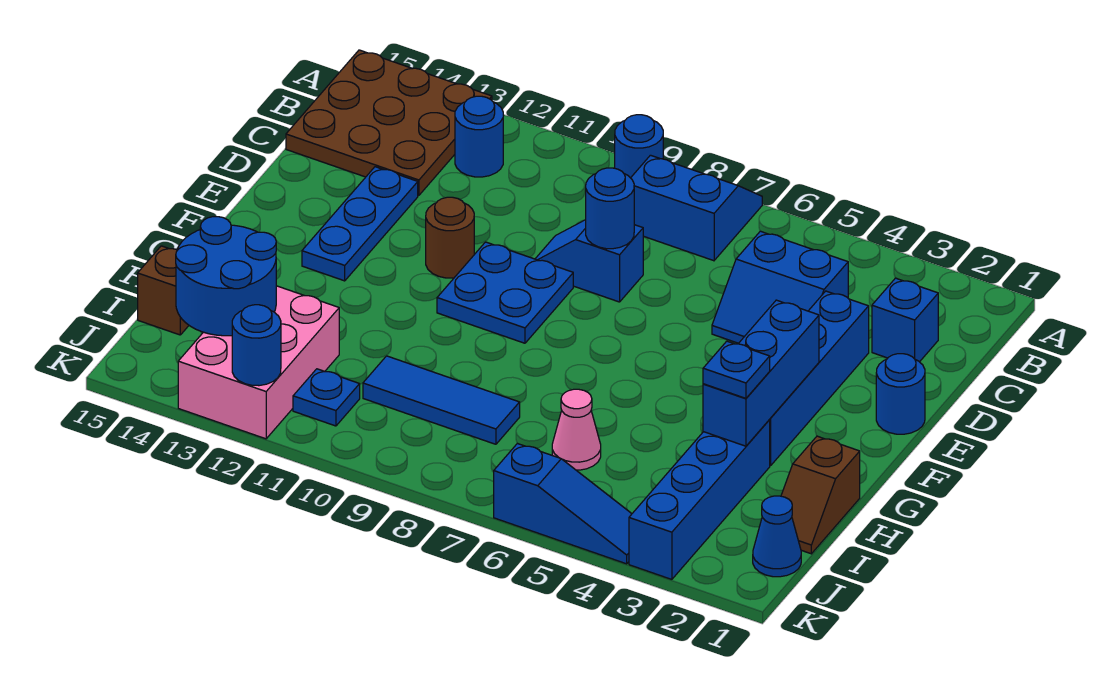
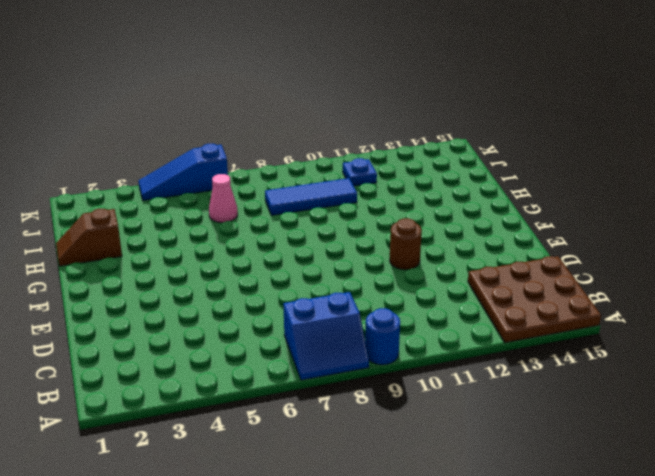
brown slope H1:H2 level 1 top 2 -> brown slope H1:I1 level 1 top H
none -> blue round brick B12 level 1
none -> blue brick C2 level 1
none -> blue slope C4:D5 level 1 top C

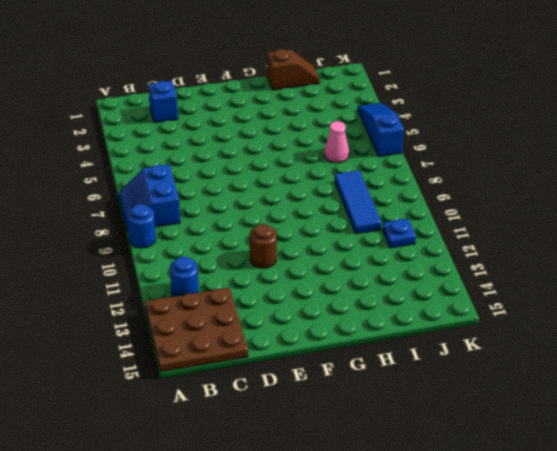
none -> blue slope C4:D5 level 1 top C
none -> blue brick D3:G3 level 1
none -> blue slope D8:D9 level 1 top 8

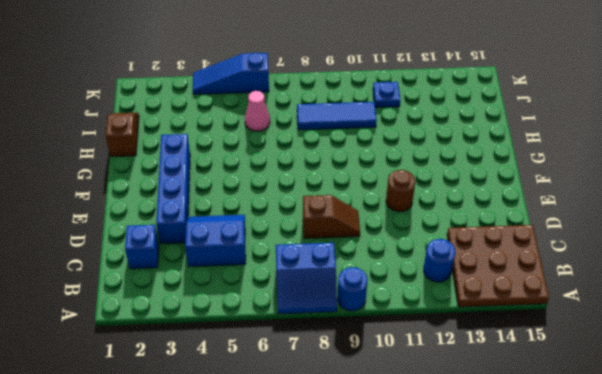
brown slope D8:D9 level 1 top 8 -> blue slope D8:D9 level 1 top 8
none -> blue plate D13:F13 level 1
none -> blue round brick E1 level 1
none -> blue plate E9:F10 level 1

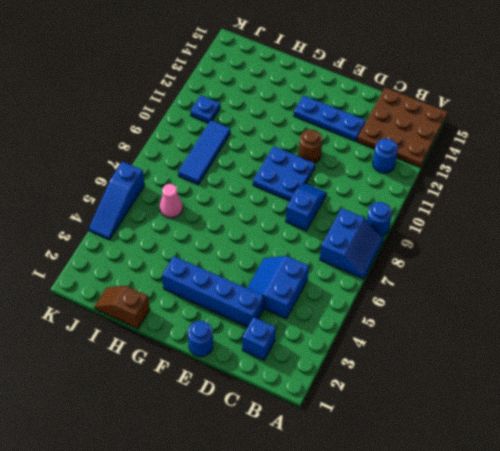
none -> blue brick H3:K3 level 1
none -> pink brick I12:K13 level 1
none -> brown brick I15 level 1

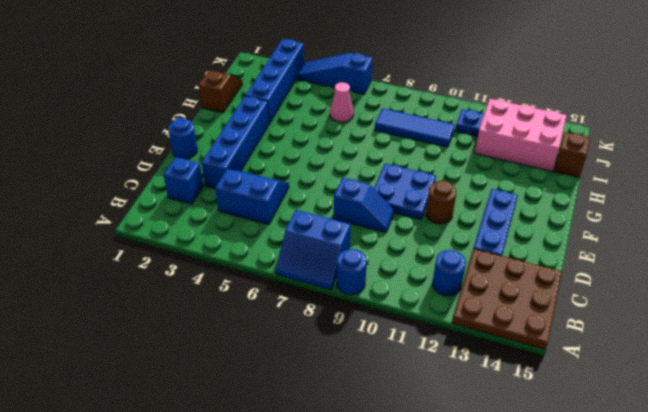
pink brick I12:J14 level 1 -> pink brick I12:K13 level 1
none -> blue cone J1 level 1
none -> blue round brick D8 level 2
none -> blue brick F3:H3 level 2

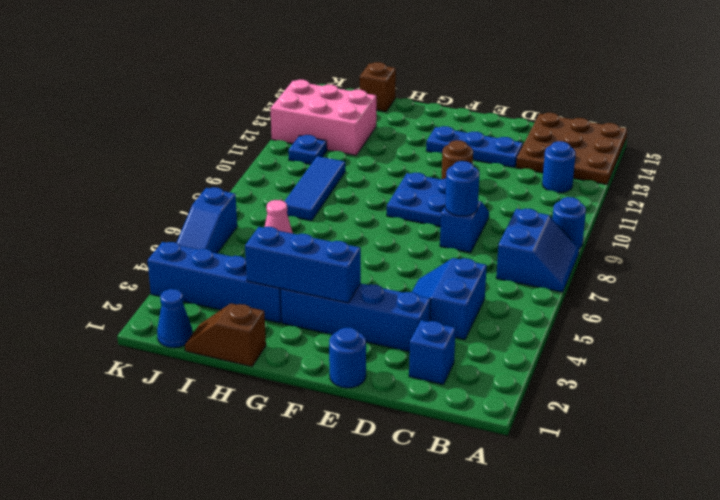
none -> blue round brick I13:J14 level 2
none -> blue round brick K12 level 2
none -> blue plate H3 level 3

